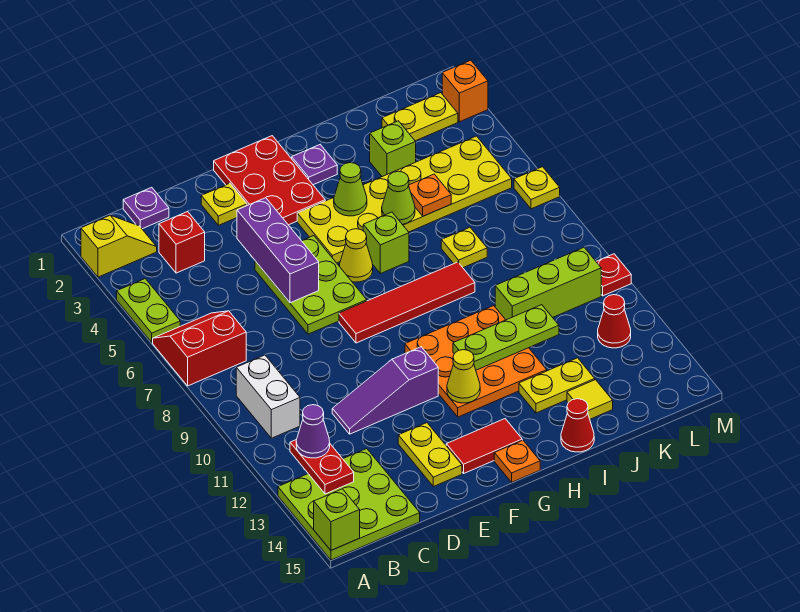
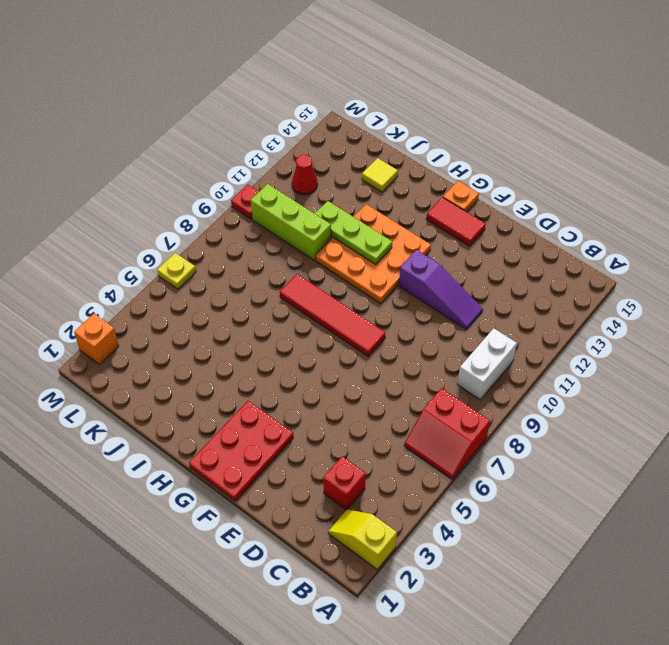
none -> lime plate A4:A5 level 1
none -> lime plate A13:C15 level 1
none -> purple plate C1 level 1
none -> yellow plate E2 level 1

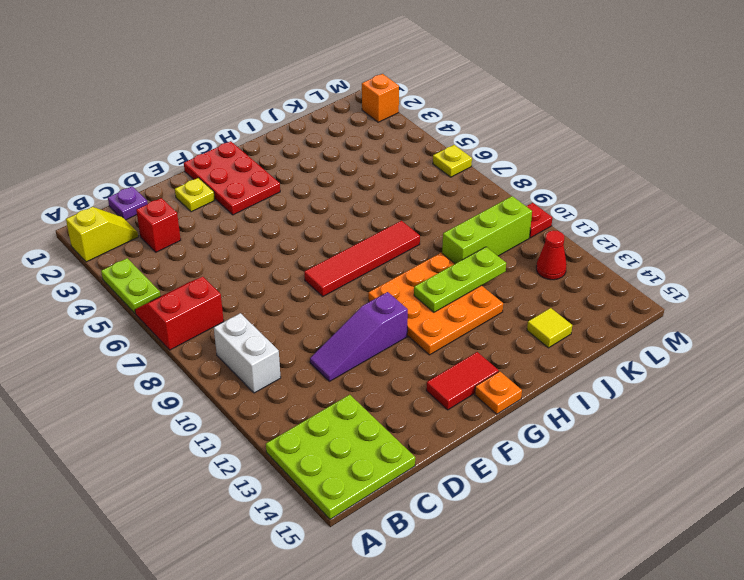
none -> lime plate E5:F7 level 1
none -> yellow plate E13:E14 level 1
none -> yellow plate G4:L5 level 1
none -> yellow cone G6 level 1

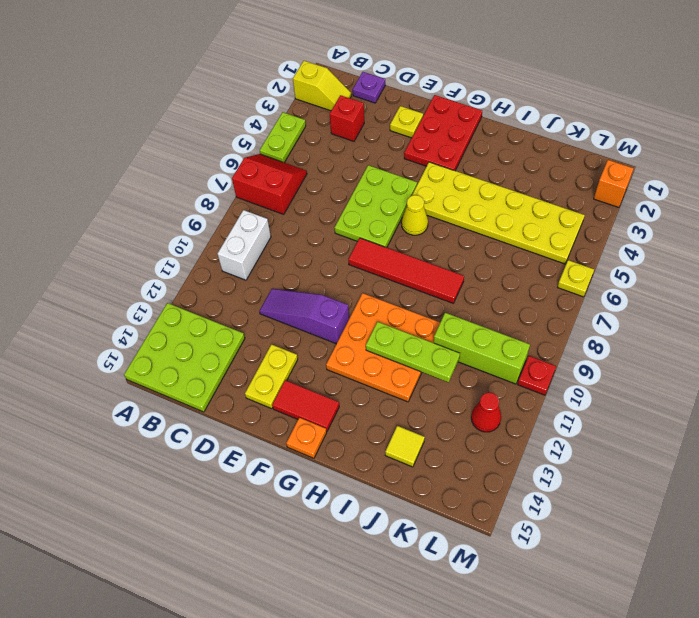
none -> purple plate H2 level 1
none -> lime brick H6 level 1
none -> yellow plate I13:J13 level 1
none -> red cone I15 level 1

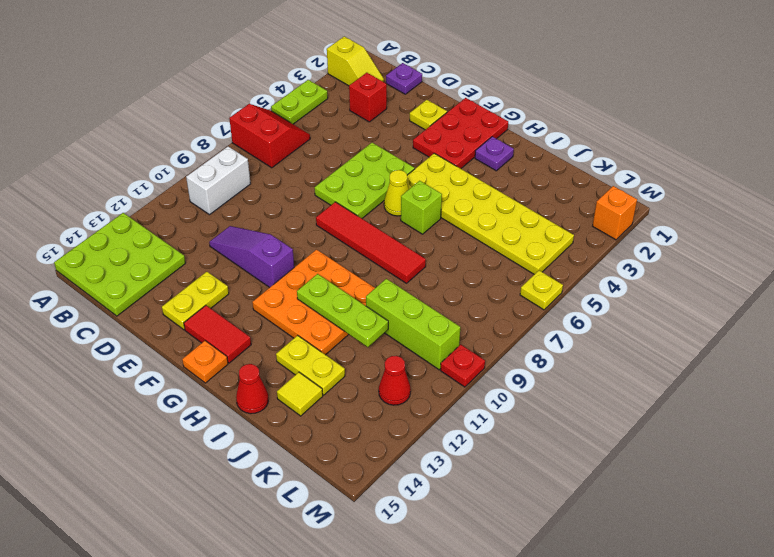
none -> lime brick J3 level 1
none -> yellow plate J7 level 1
none -> yellow plate K2:L2 level 1
none -> lime brick A15 level 2

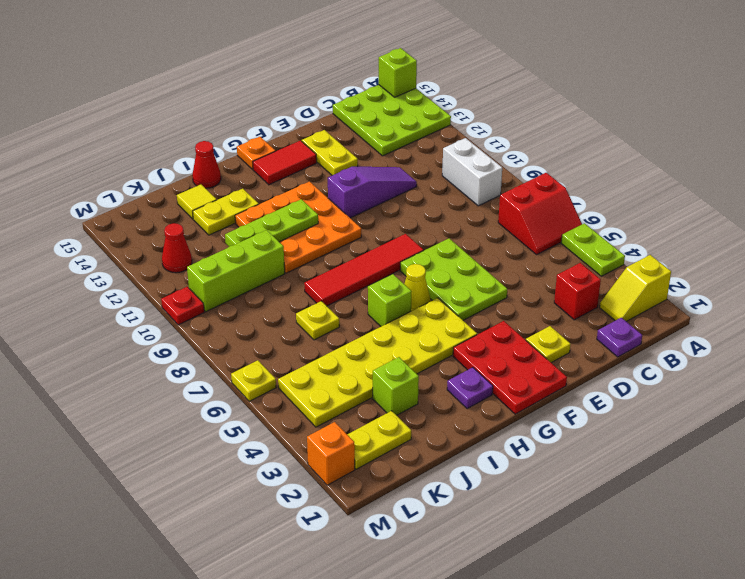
none -> red plate B12:B13 level 2
none -> purple brick E4:E6 level 2
none -> yellow cone G12 level 2
none -> lime cone H4 level 2

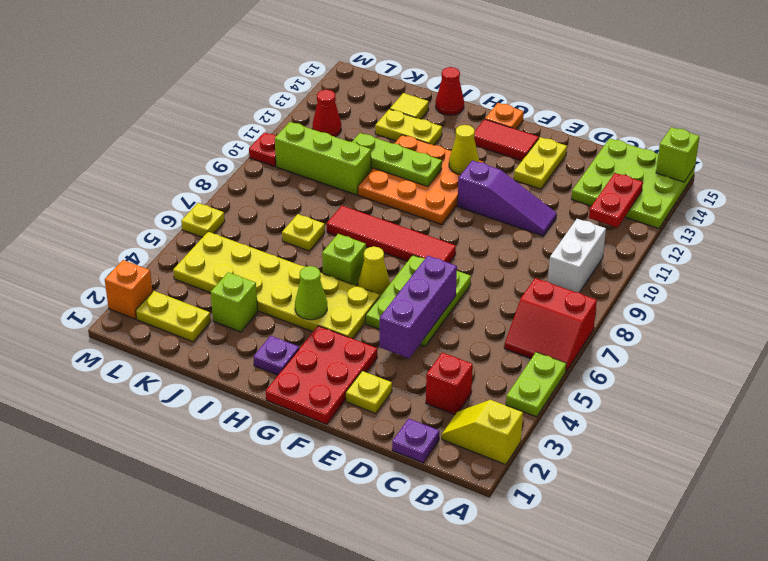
none -> lime cone I5 level 2
none -> orange plate J5 level 2
none -> purple cone B12 level 3

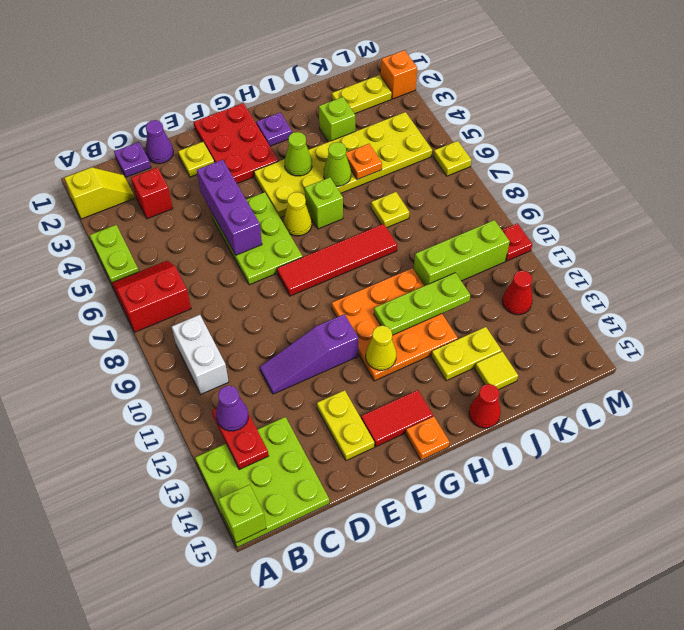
purple cone D1 level 1 -> none

